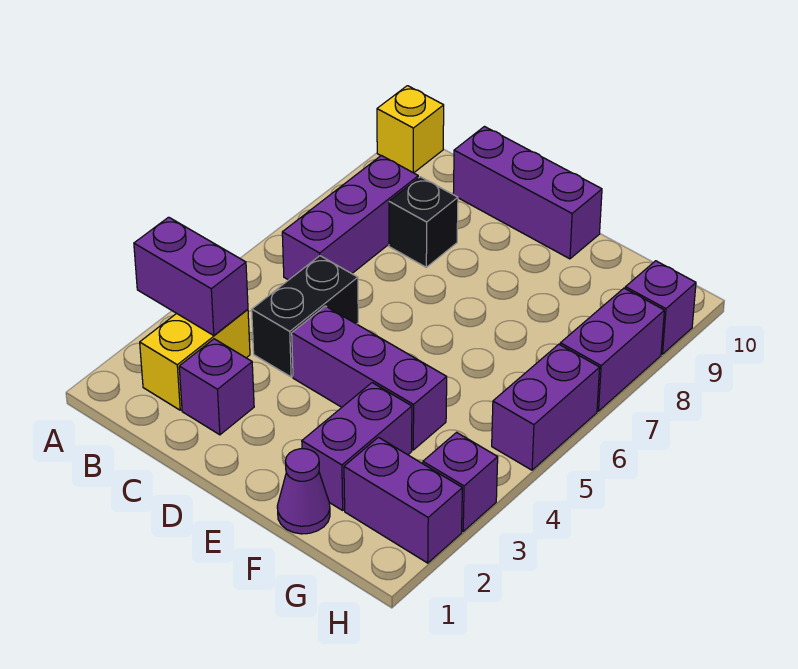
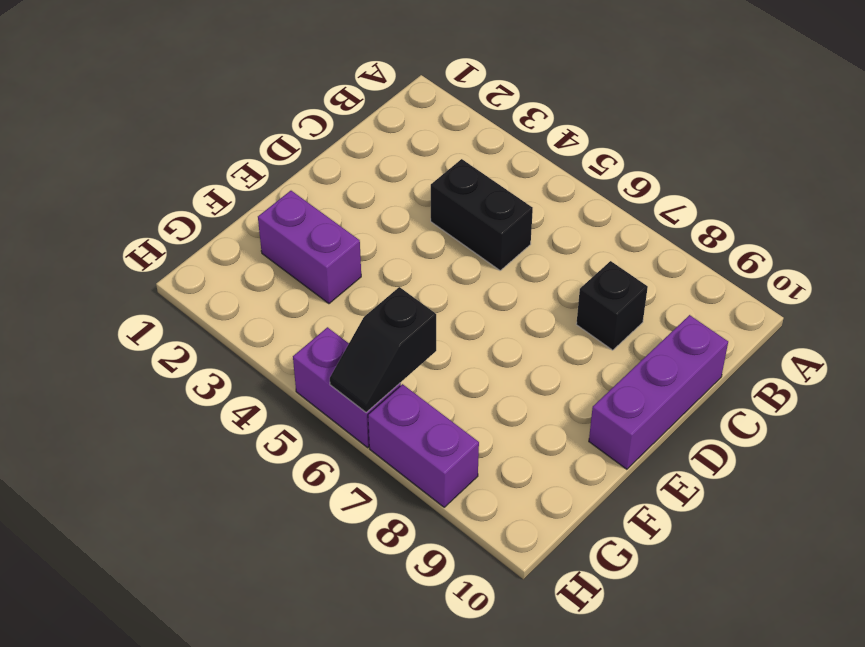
black slope G6:H6 level 2 top G -> none
none -> yellow brick A10 level 1
none -> yellow brick B2:B3 level 1
none -> purple brick B6:B8 level 1

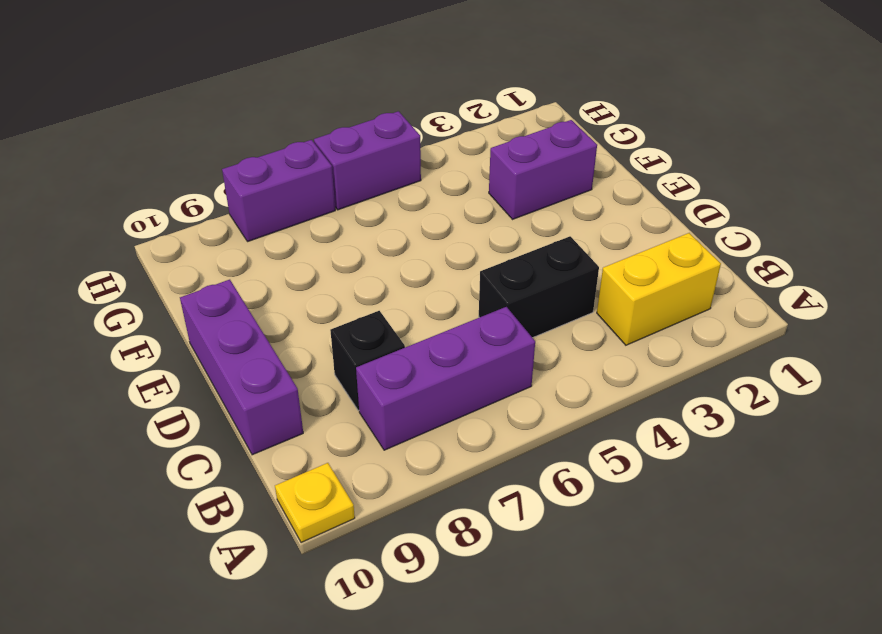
yellow plate A10 level 1 -> yellow brick A10 level 1
none -> purple brick C2 level 1
none -> purple brick D4:F4 level 1
none -> purple cone F1 level 1

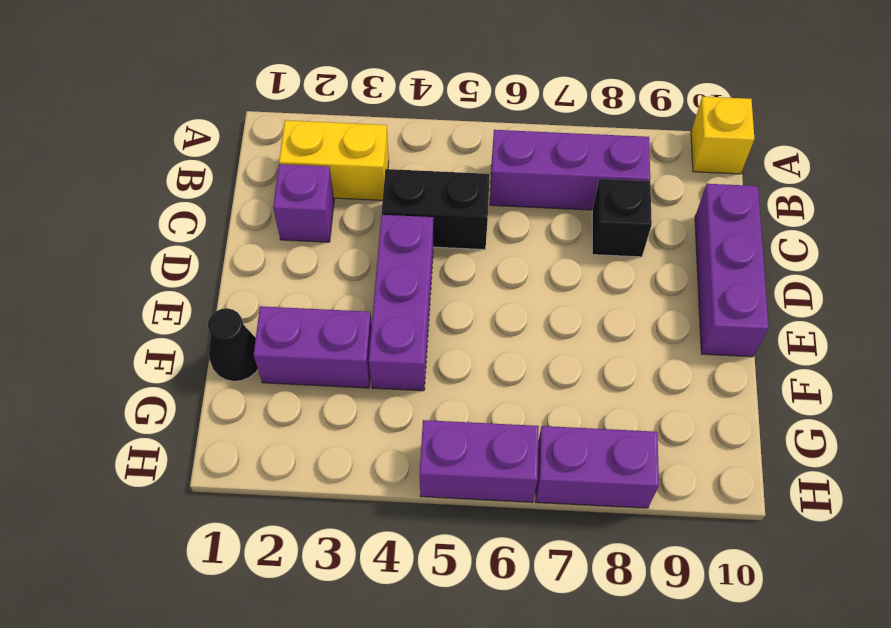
black cone F1 level 1 -> purple cone F1 level 1
none -> purple brick G2:H2 level 1
none -> purple brick H3 level 1
none -> purple brick H9 level 1

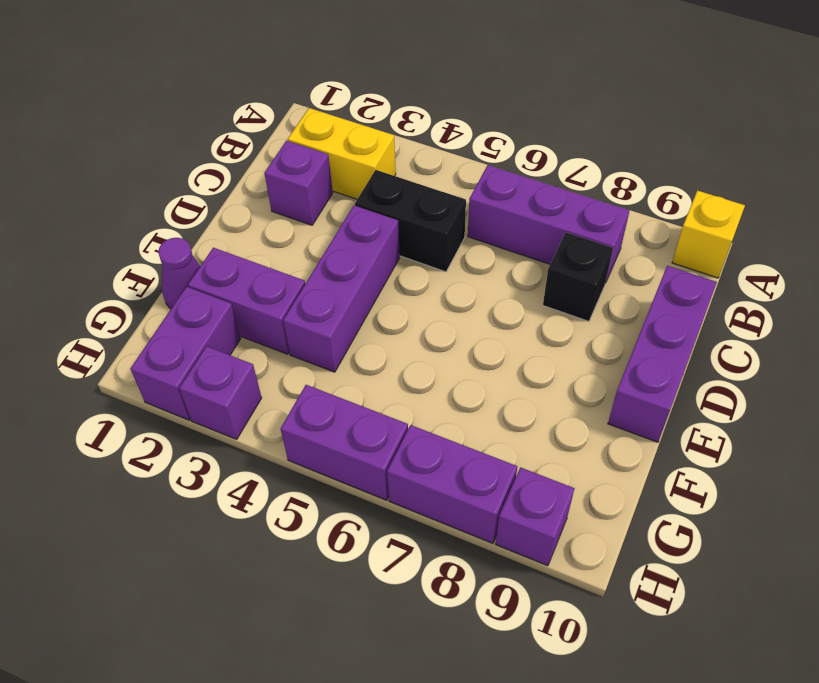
none -> purple brick A3:B3 level 2

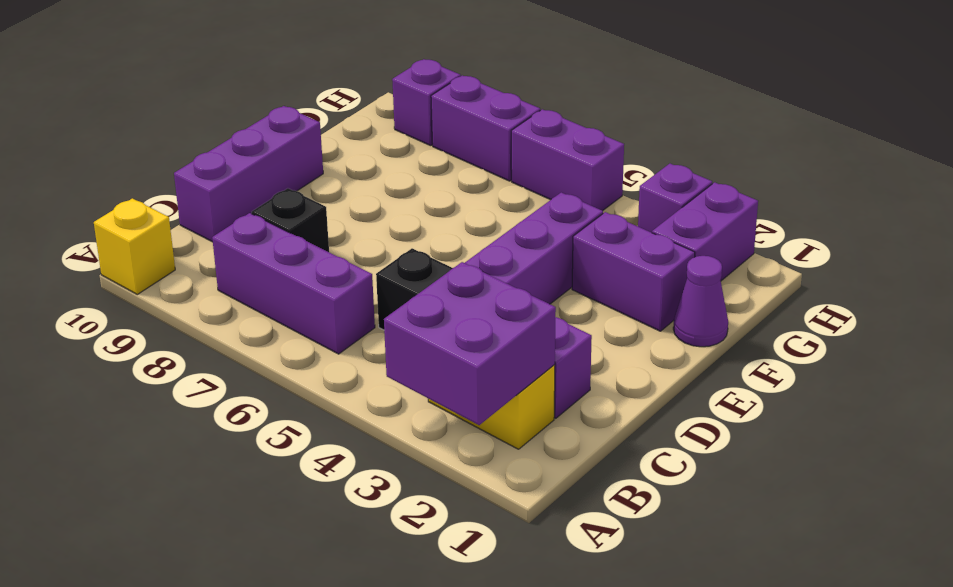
purple brick A2:B3 level 2 -> purple brick A3:B3 level 2

